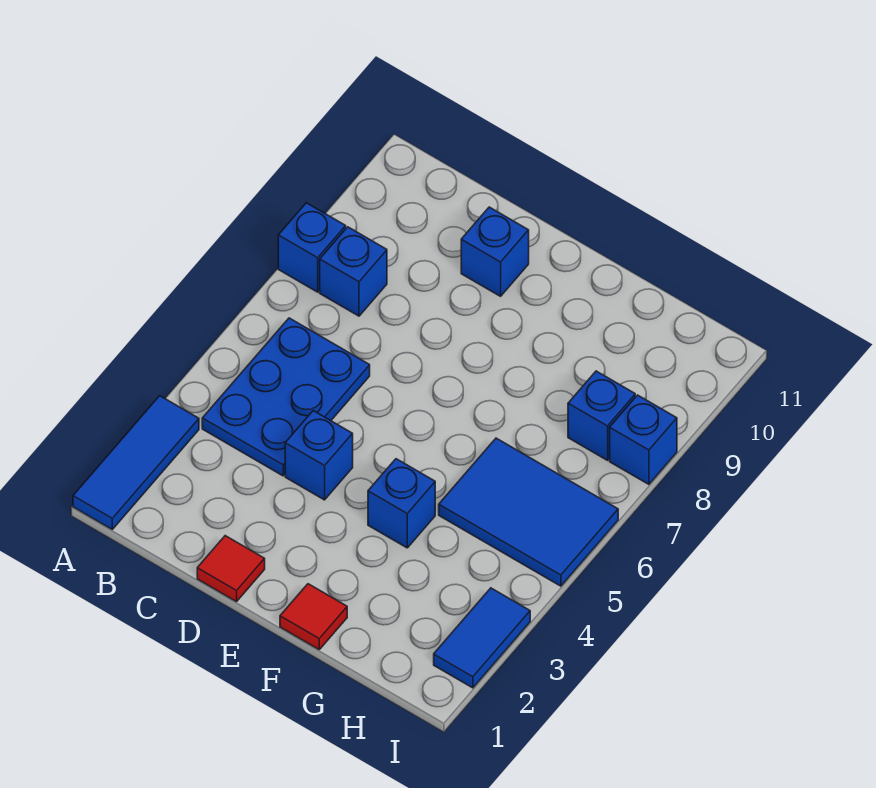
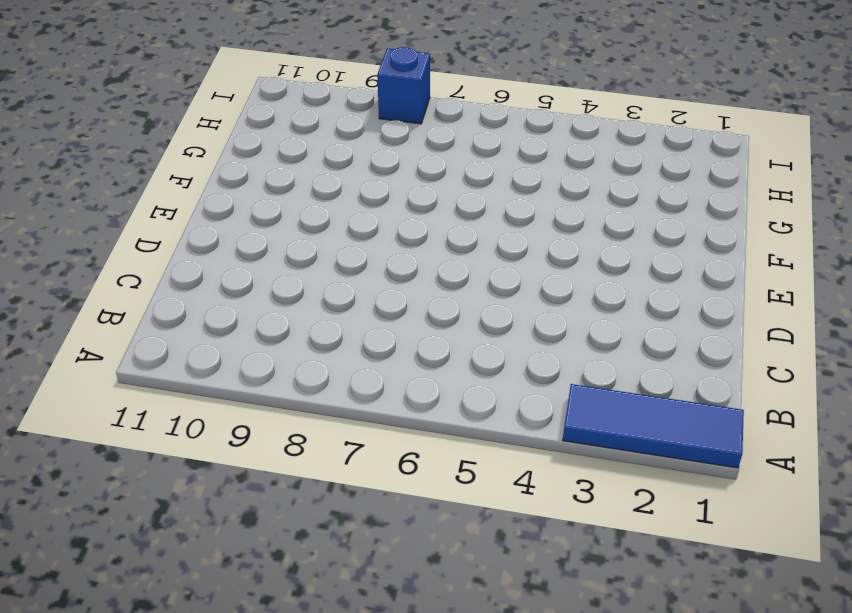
none -> blue brick A8 level 1
none -> blue plate B4:C6 level 1
none -> blue brick B8 level 1

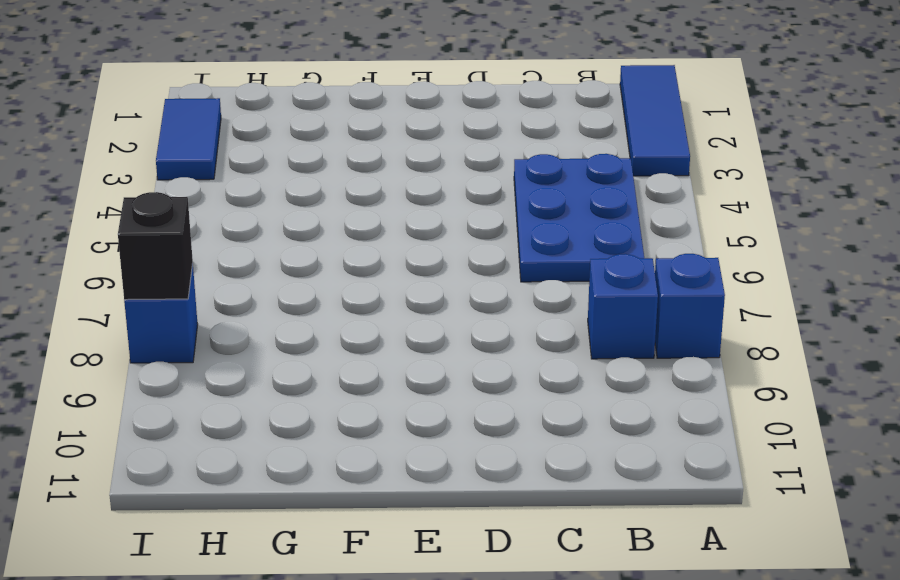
black brick I8 level 2 -> none
none -> red tile D1 level 1
none -> blue brick D4 level 1
none -> blue brick D10 level 1

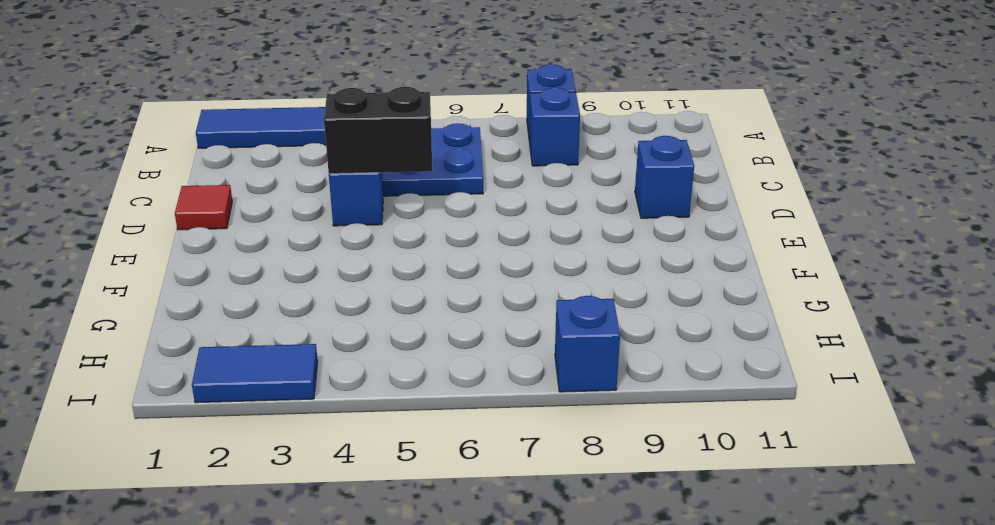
black brick D4:D5 level 2 -> none
none -> red tile F1 level 1
none -> blue brick F4 level 1
none -> blue tile G5:I6 level 1

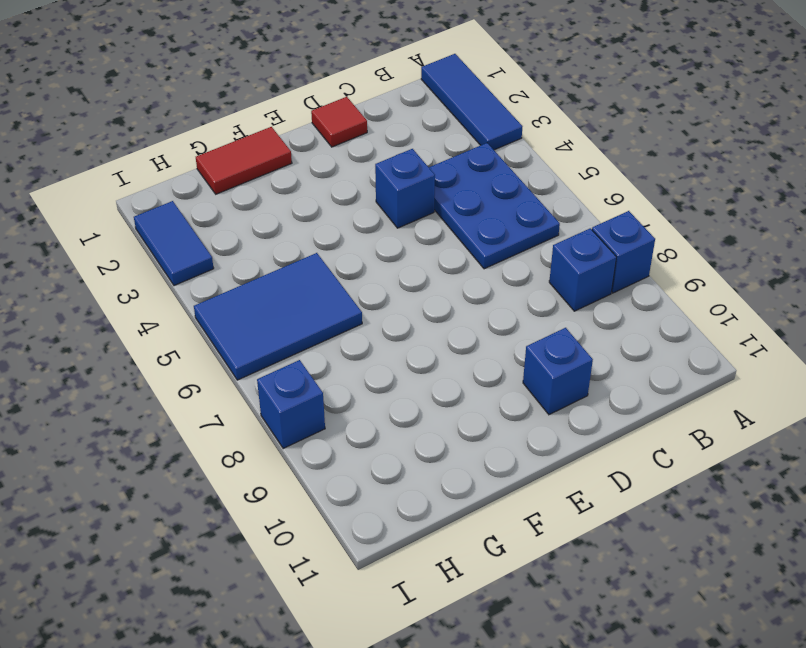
red tile F1:G1 level 1 -> red tile F1 level 1
none -> blue brick F4 level 1
none -> blue brick H8 level 1

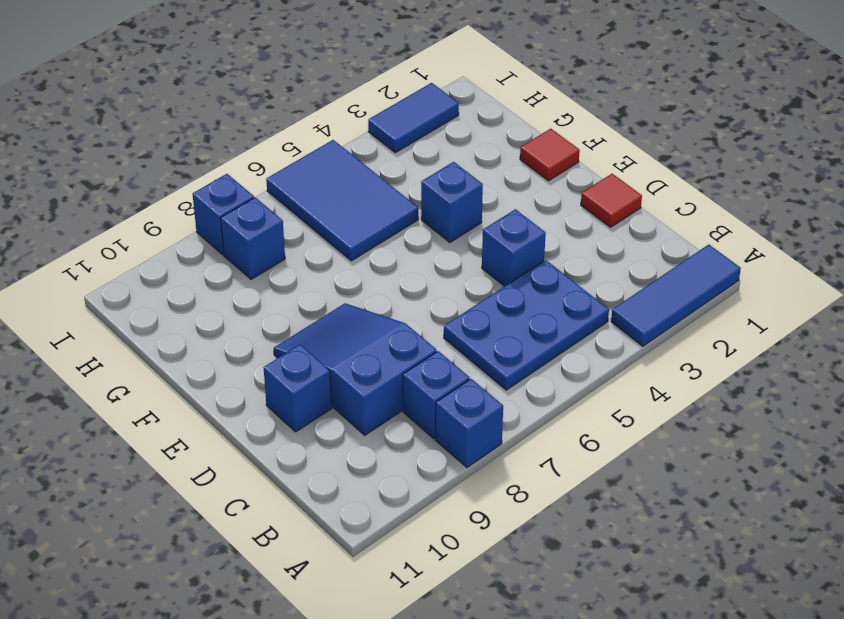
blue slope C8:E9 level 1 top C -> none

